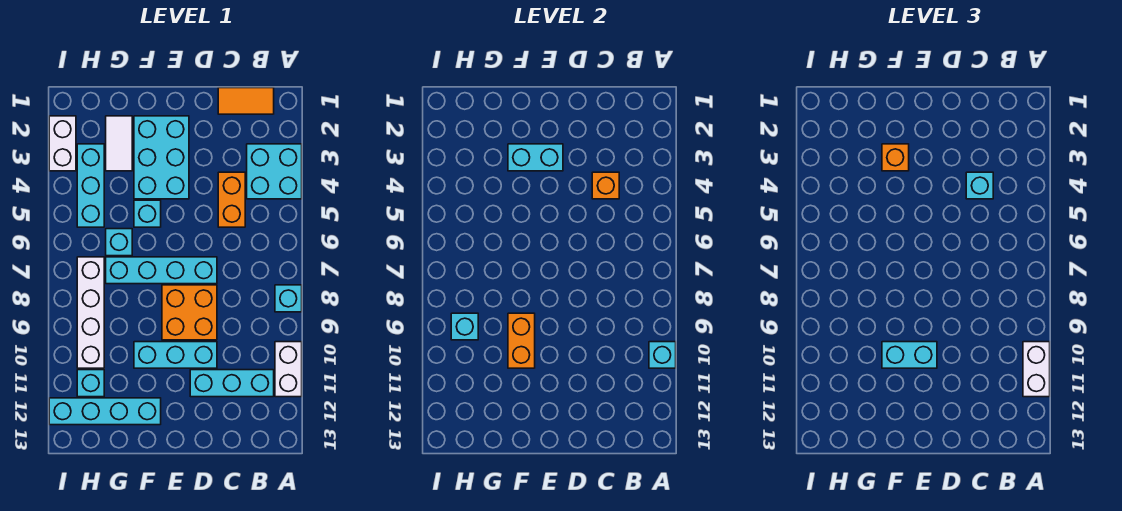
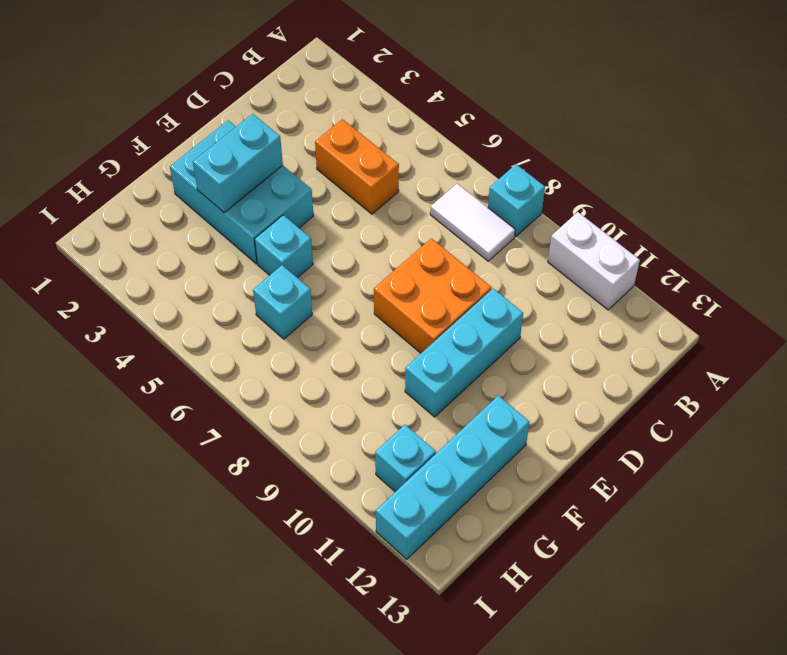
white tile B7:B8 level 1 -> white tile G2:G3 level 1
none -> cyan brick A3:B4 level 1
none -> orange tile B1:C1 level 1
none -> cyan brick B11:D11 level 1

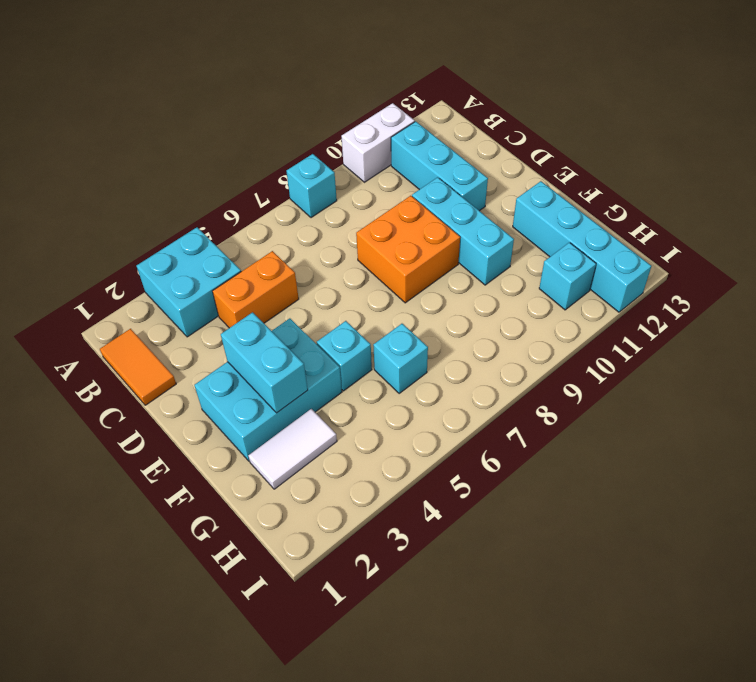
none -> cyan brick D7:G7 level 1
none -> cyan brick H3:H5 level 1
none -> white brick H7:H10 level 1

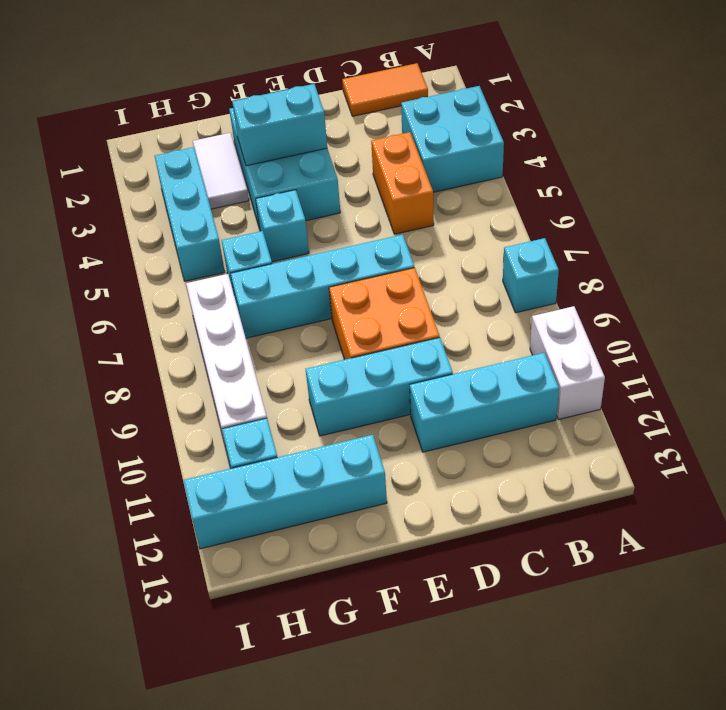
none -> white brick I2:I3 level 1
none -> cyan brick A10 level 2
none -> orange brick C4 level 2

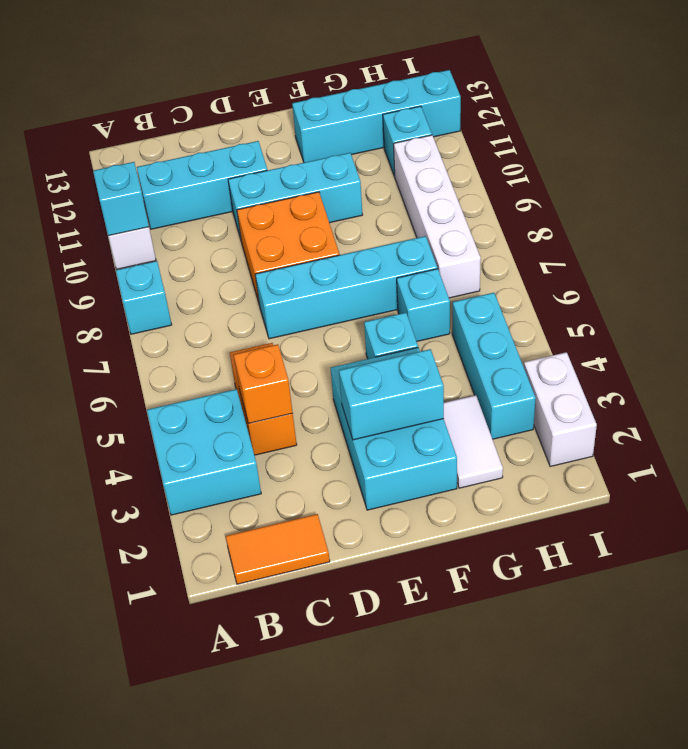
none -> orange brick F9:F10 level 2
none -> cyan brick H9 level 2
none -> white brick A10:A11 level 3

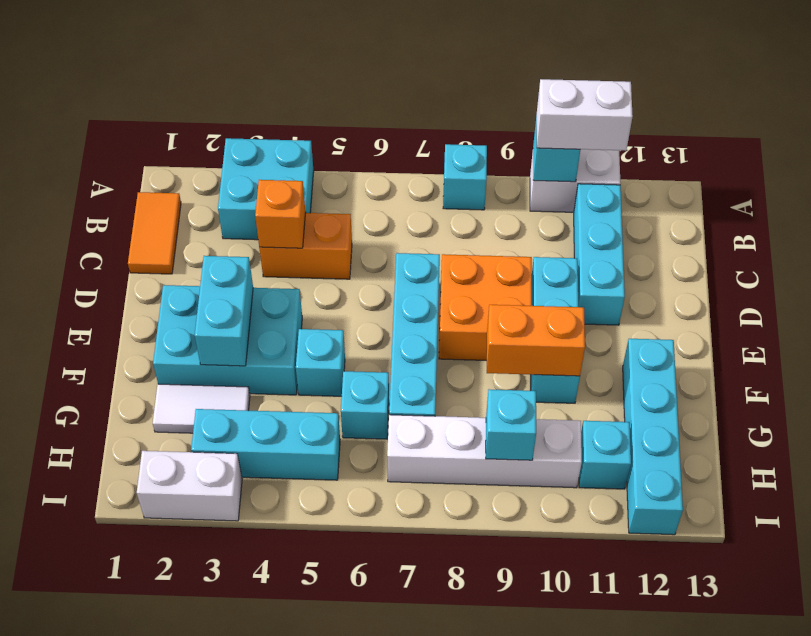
none -> cyan brick C4 level 3
none -> cyan brick E10:F10 level 3
none -> orange brick F3 level 3

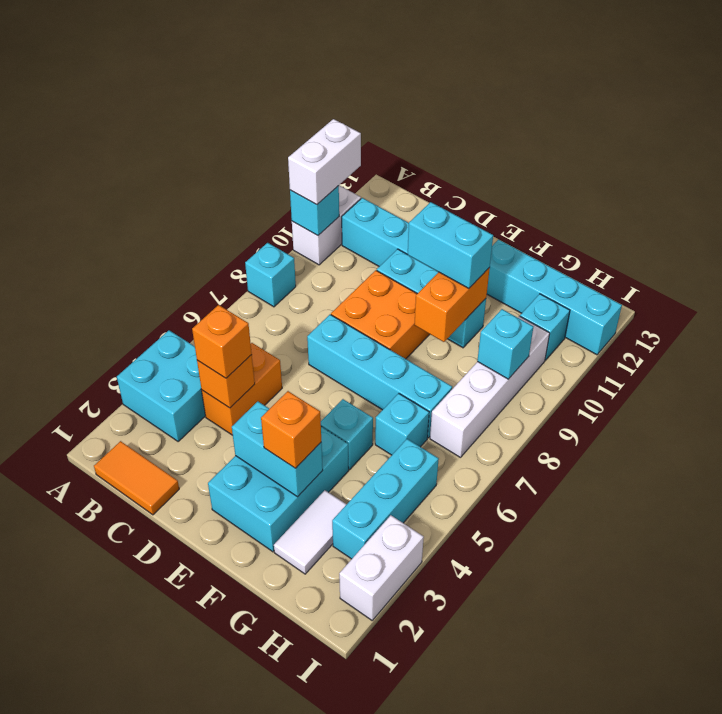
orange brick C4 level 3 -> cyan brick C4 level 3

